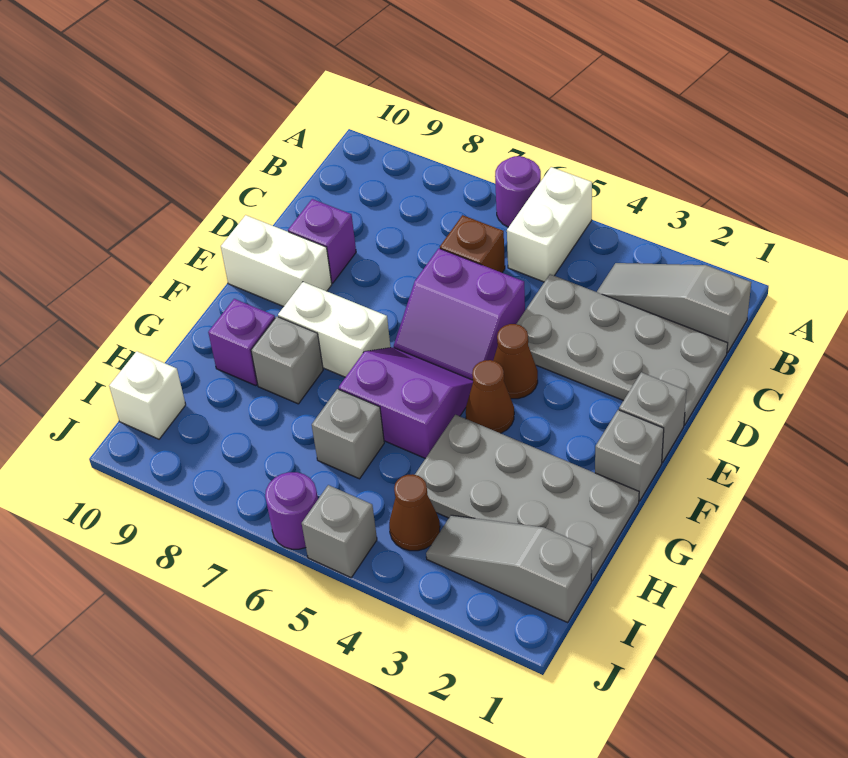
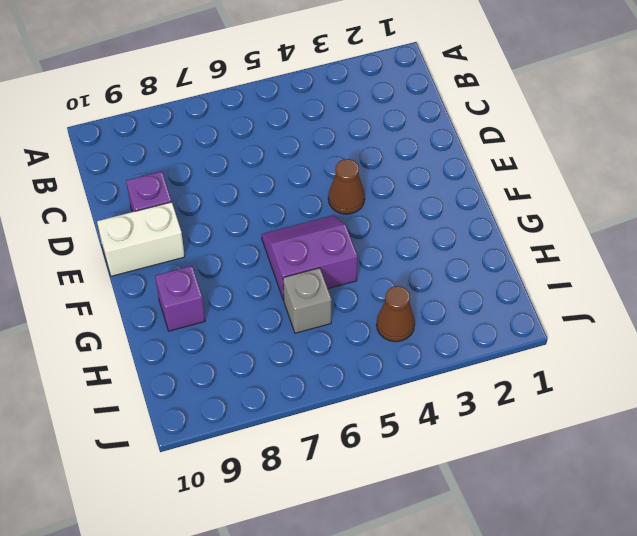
none -> white brick A5:B5 level 1
none -> purple round brick A6 level 1
none -> grey slope B1:B3 level 1 top 1

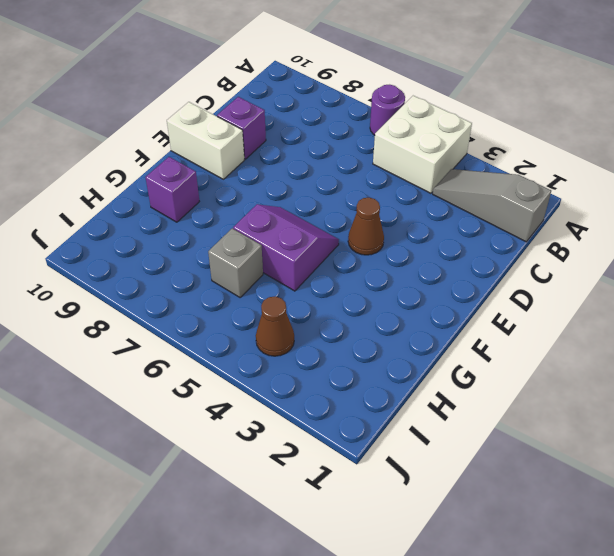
white brick A4:B5 level 1 -> white brick A5:B5 level 1
none -> grey plate C1:D4 level 1
none -> brown brick C6 level 1
none -> purple slope D5:E6 level 1 top D

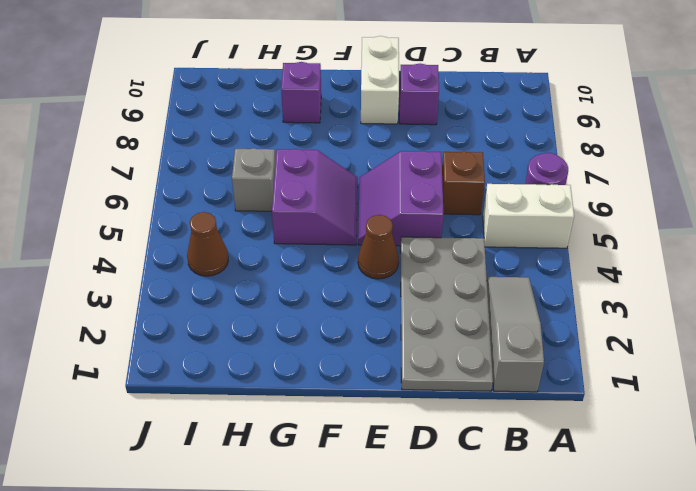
none -> grey brick E1 level 1
none -> grey brick F1 level 1
none -> brown cone F4 level 1

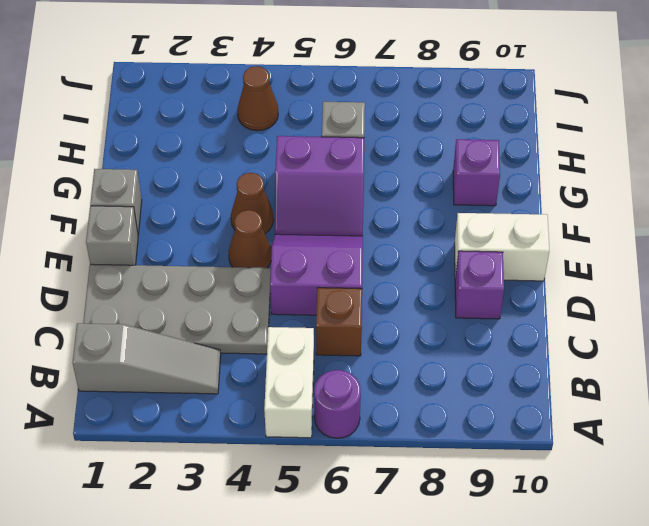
none -> white brick F7:F8 level 1
none -> grey plate G1:H4 level 1
none -> grey brick G8 level 1

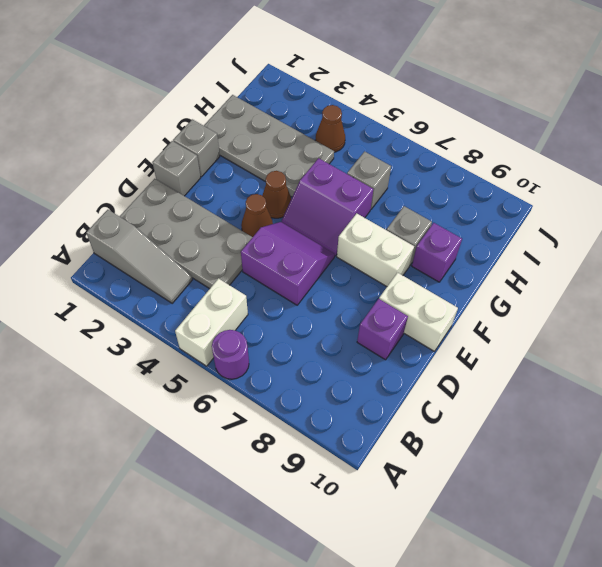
none -> brown brick C6 level 1
none -> grey slope I1:I3 level 1 top 1
none -> white brick I10 level 1

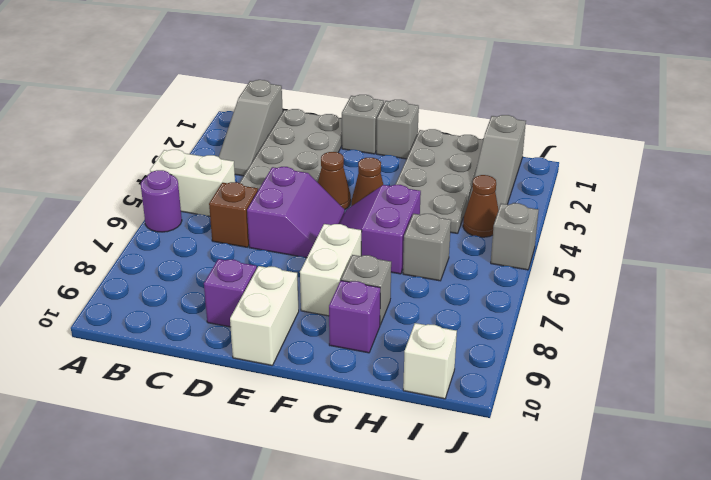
none -> purple round brick J6 level 1

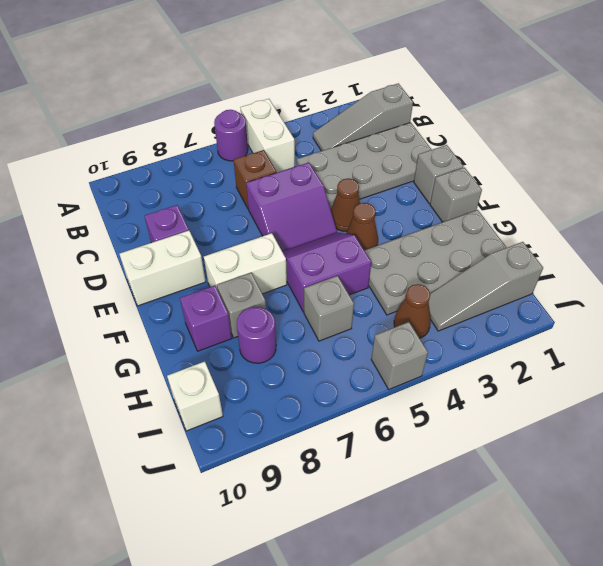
purple round brick H8 level 1 -> purple round brick J6 level 1

